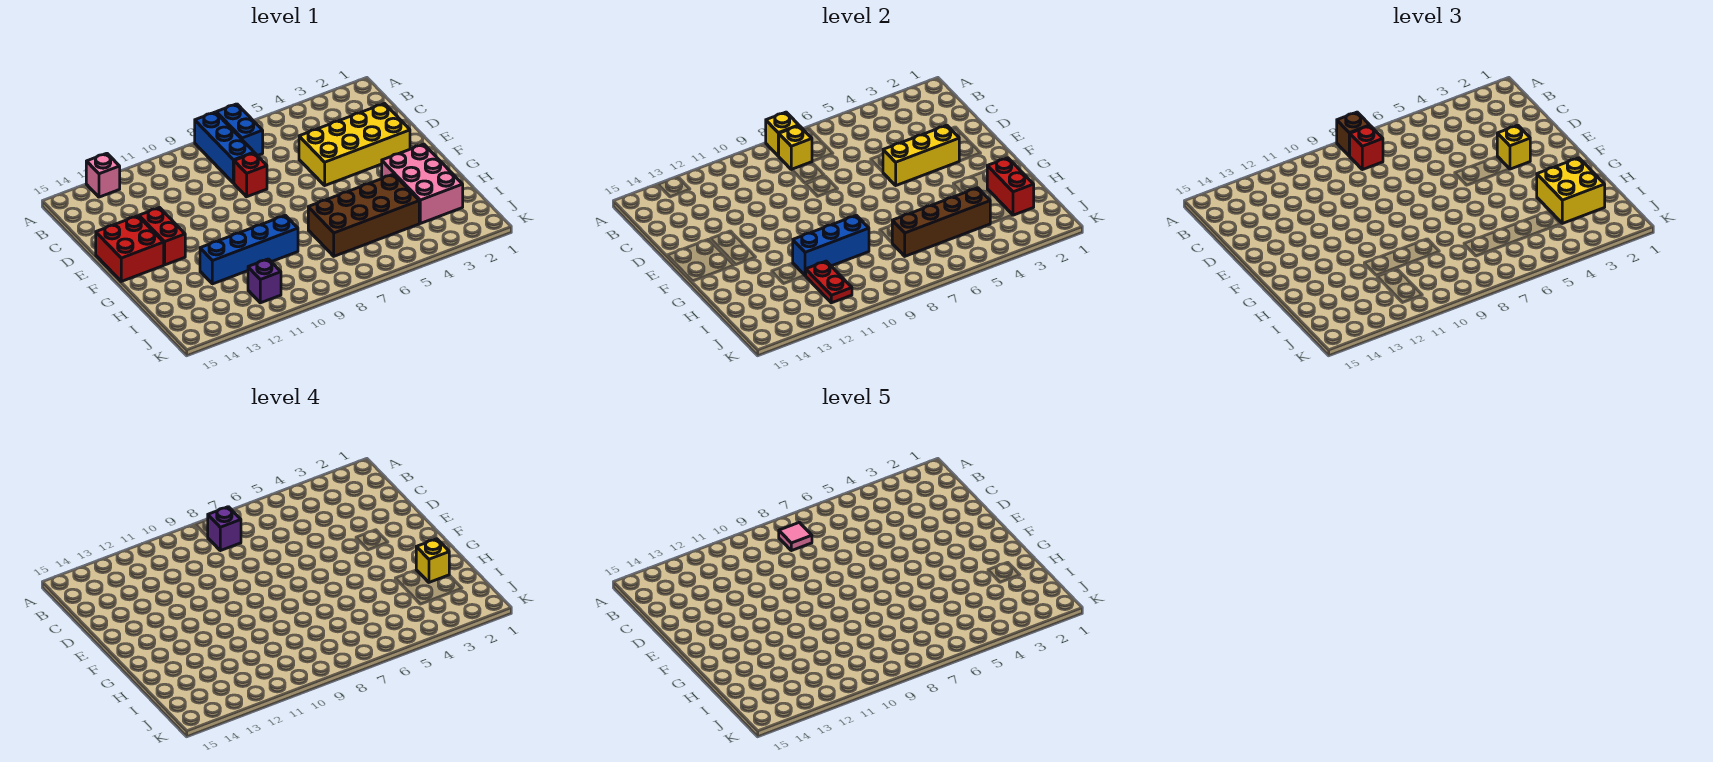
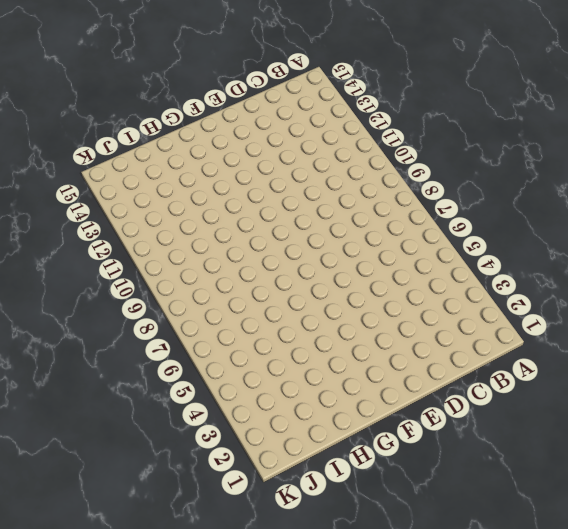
none -> blue brick A7:B7 level 1
none -> blue brick A8:C8 level 1
none -> pink brick A13 level 1

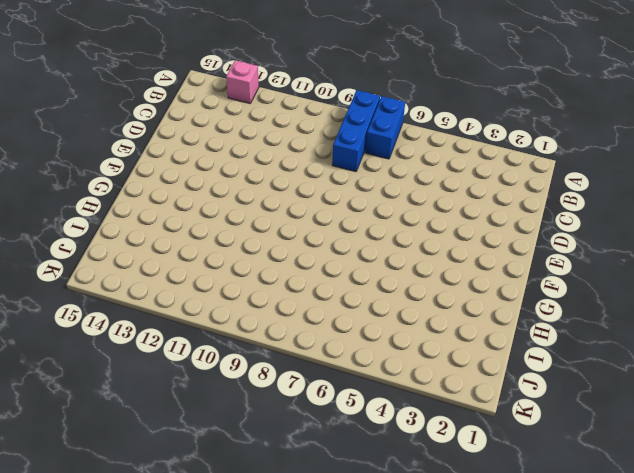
none -> yellow brick D2:E5 level 1
none -> red brick D8 level 1
none -> red brick E13:F13 level 1

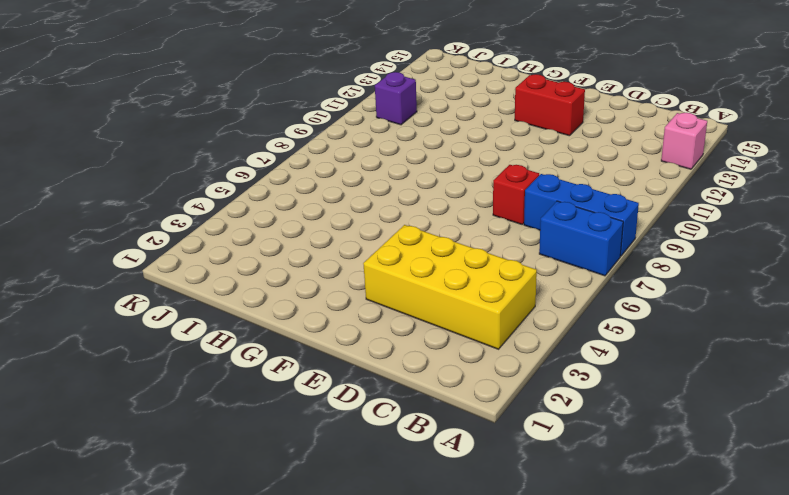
yellow brick B3:E4 level 1 -> yellow brick D2:E5 level 1
none -> red brick E14:F15 level 1
none -> pink brick G2:I3 level 1
none -> brown brick H4:I7 level 1

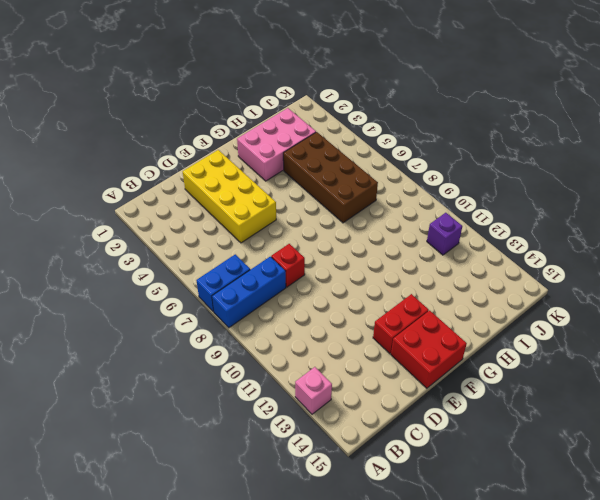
none -> blue brick H9:H12 level 1
none -> yellow brick A8 level 2
none -> yellow brick B8 level 2

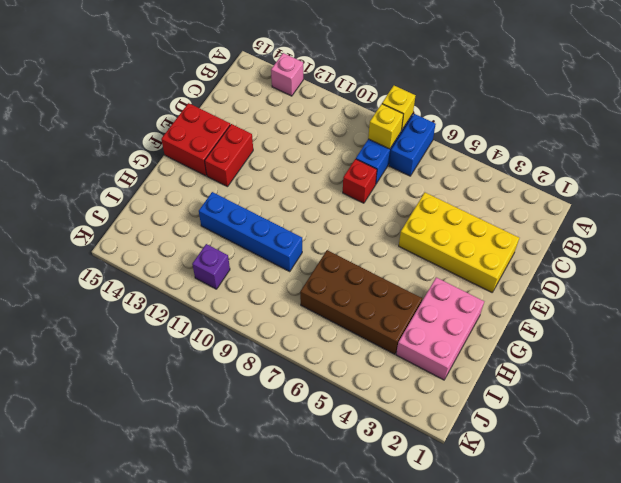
none -> yellow brick E3:E5 level 2
none -> red brick H2:I2 level 2
none -> blue brick H9:H11 level 2

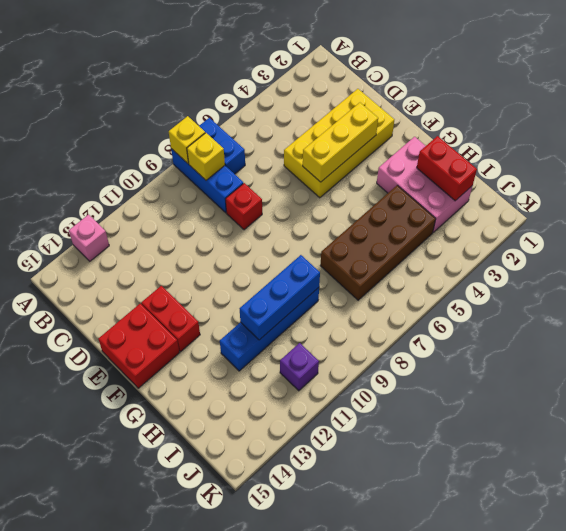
none -> brown brick I4:I7 level 2
none -> red plate I11:J11 level 2
none -> brown brick A8 level 3

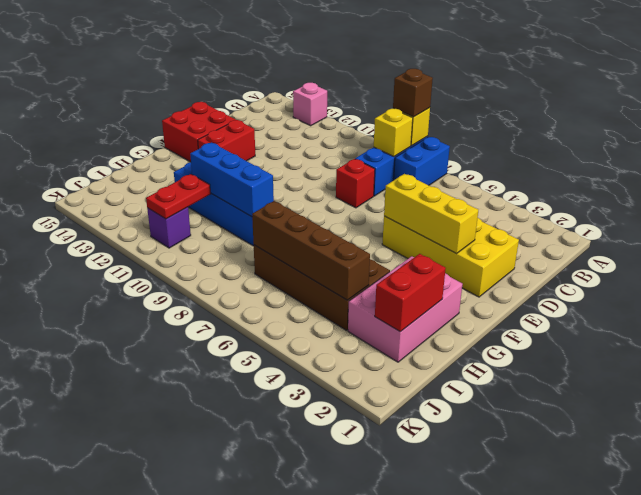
none -> red brick B8 level 3
none -> yellow brick E3 level 3
none -> yellow brick H2:I3 level 3

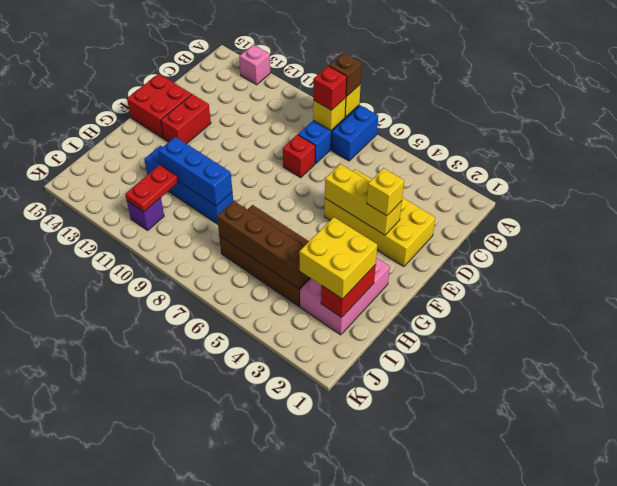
none -> purple brick B8 level 4
none -> yellow brick H2 level 4
none -> pink tile B8 level 5

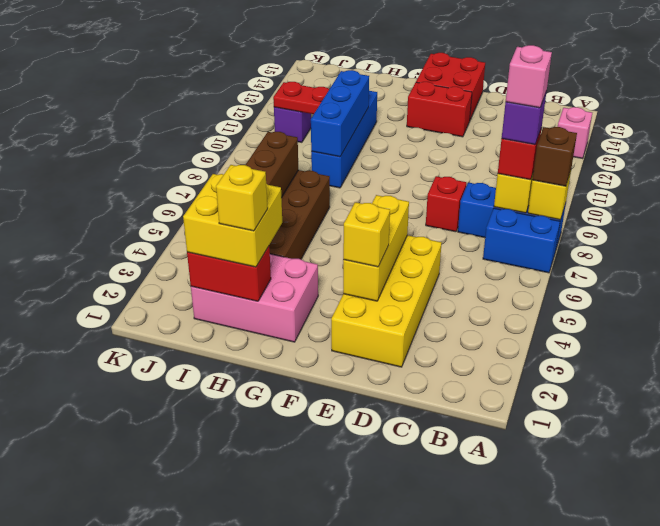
pink brick B8 level 5 -> pink tile B8 level 5

